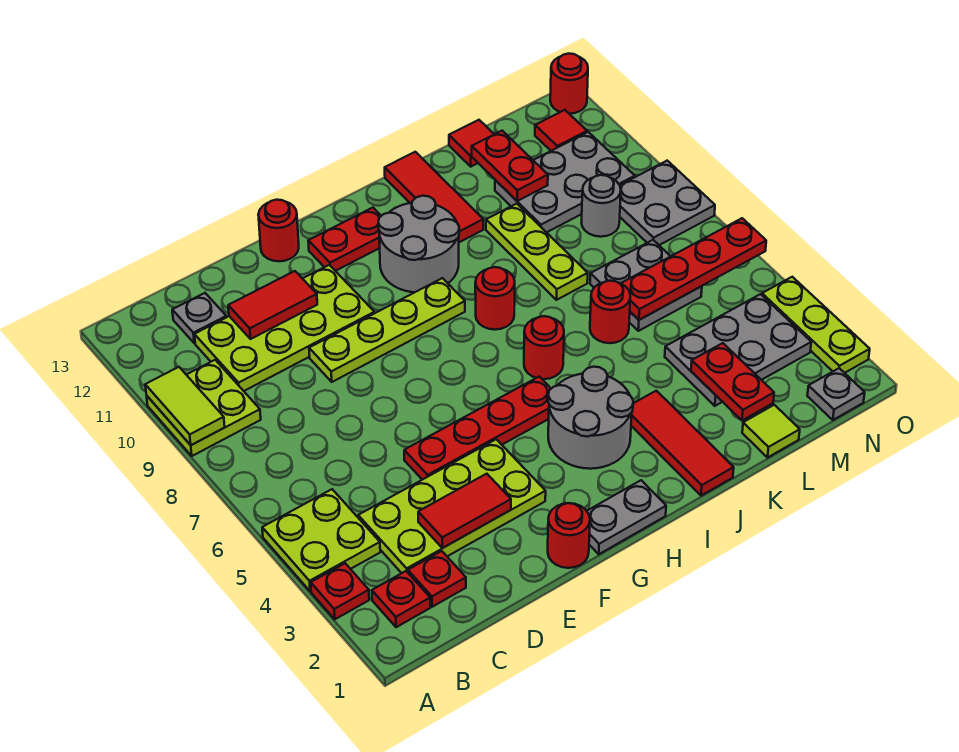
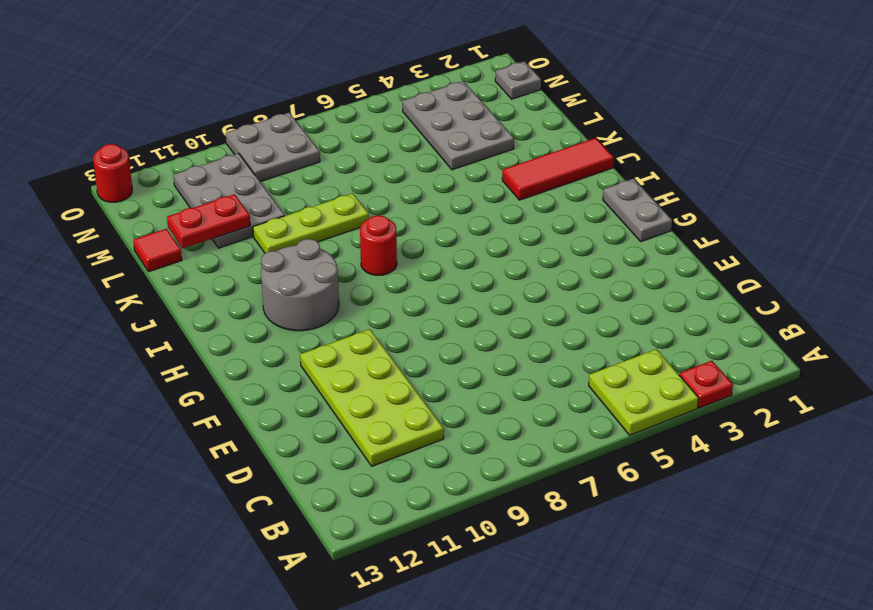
none -> lime plate A9:B10 level 1
none -> red plate B2 level 1
none -> red plate C2 level 1
none -> lime plate C3:F4 level 1

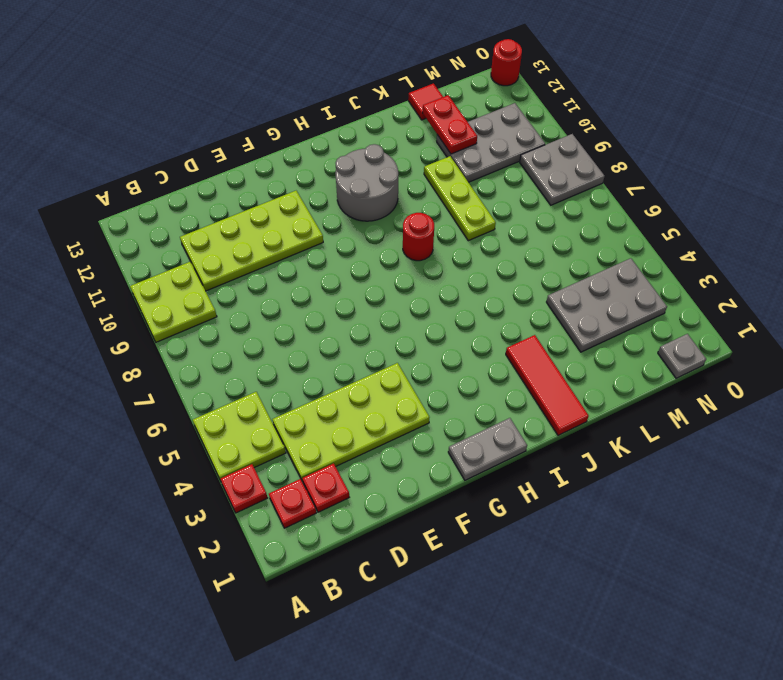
none -> grey plate C12 level 1
none -> red plate E5:H5 level 1
none -> lime plate E9:H9 level 1
none -> red round brick F1 level 1

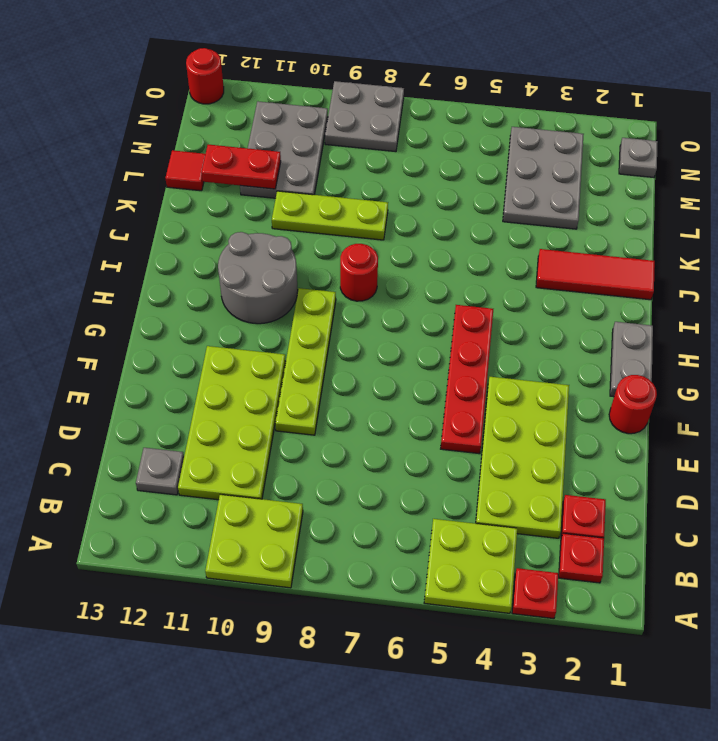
none -> red round brick F13 level 1
none -> red plate G12:H12 level 1
none -> grey round brick H3:I4 level 1
none -> red round brick I6 level 1

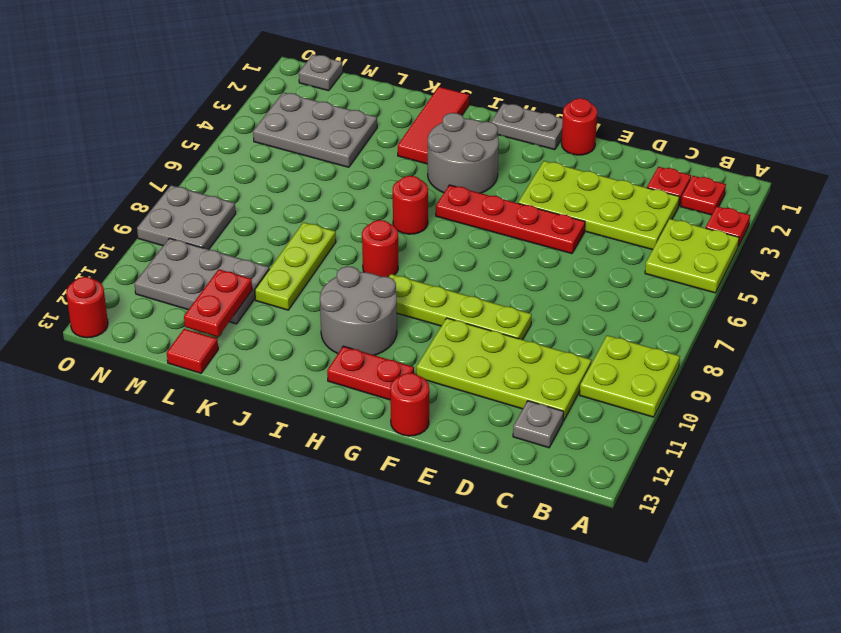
none -> red tile J11:J13 level 1
none -> red round brick K6 level 1
none -> lime tile L1 level 1
none -> grey plate L6:M7 level 1

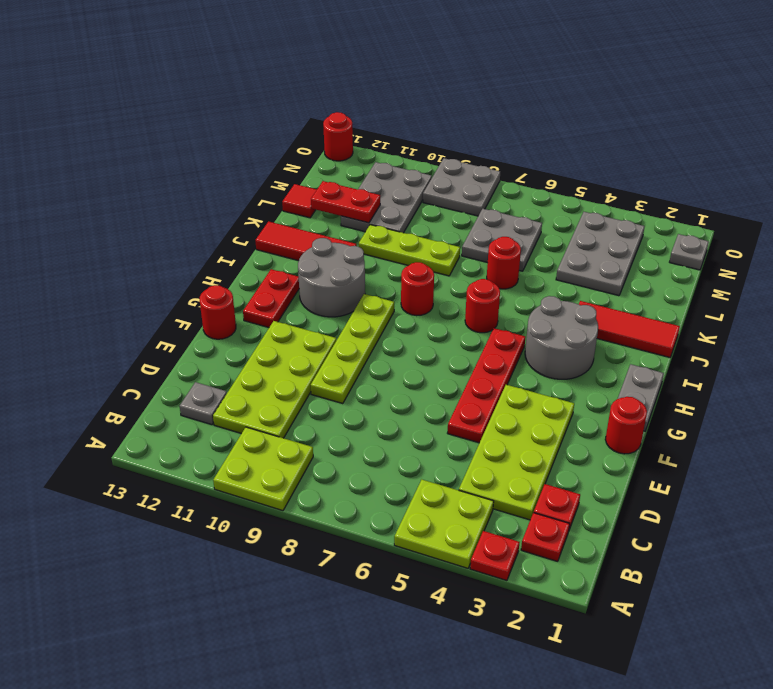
none -> lime tile L1 level 1
none -> grey round brick M9 level 1
none -> red tile N12 level 1
none -> lime plate O2:O4 level 1

